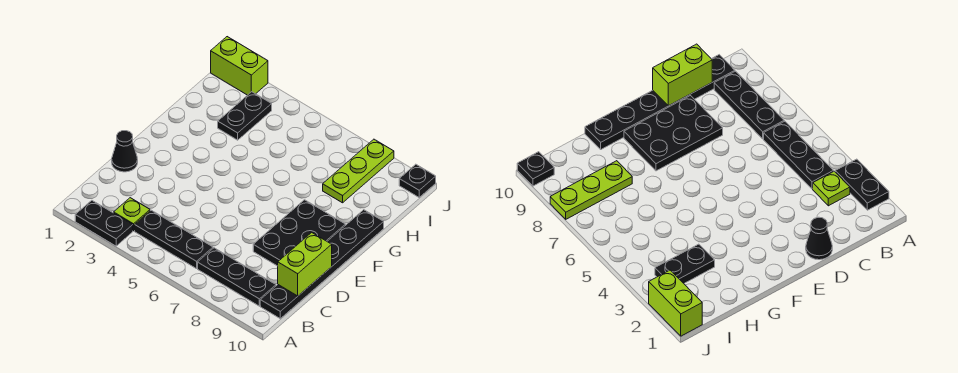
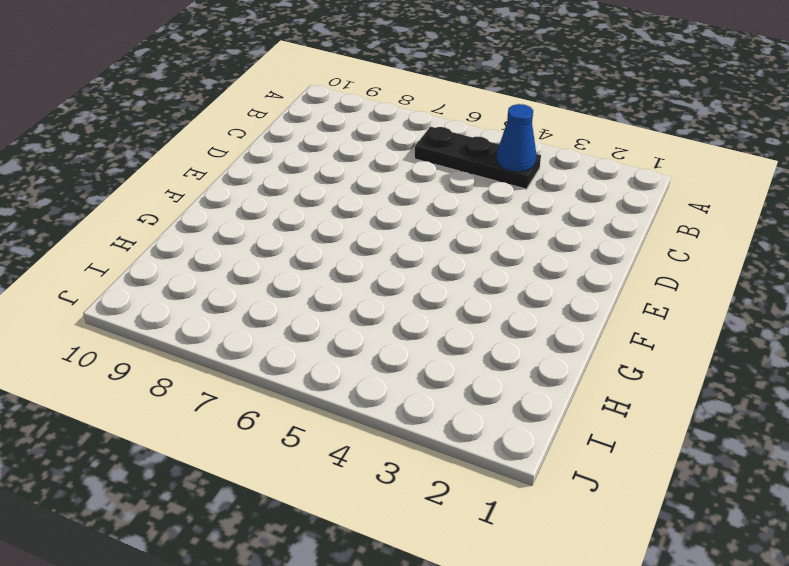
blue cone B4 level 2 -> none
none -> black plate A2:A3 level 1
none -> lime plate B3 level 1
none -> black plate B7:B9 level 1

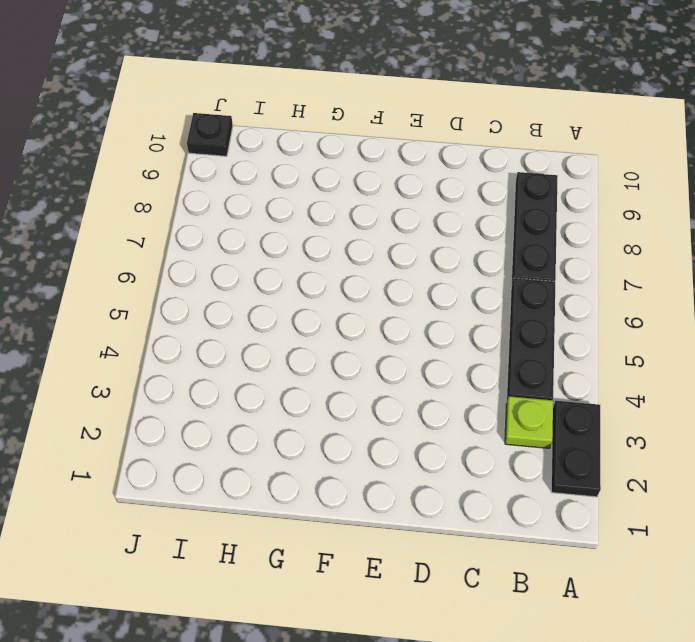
none -> black plate B10:G10 level 1
none -> black cone D1 level 1
none -> black plate D8:F9 level 1

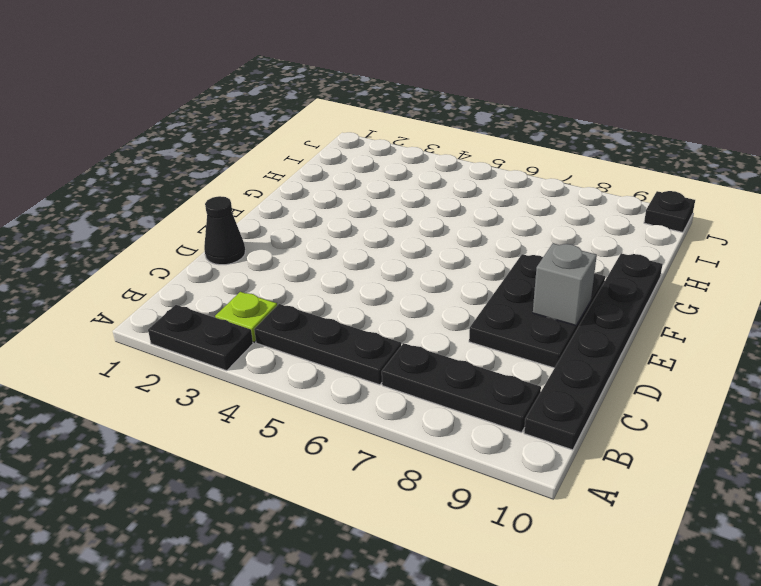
grey brick E9 level 2 -> none
none -> black plate H3:I3 level 1
none -> lime plate H8:J8 level 1
none -> lime brick J1:J2 level 1

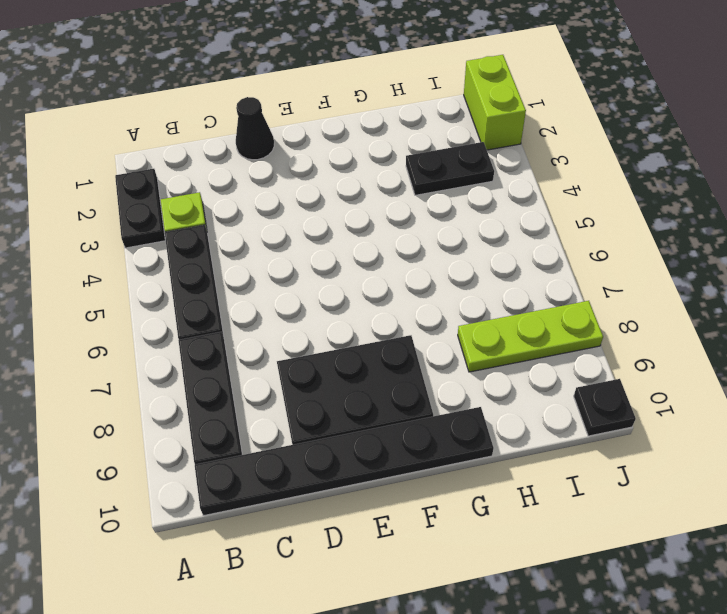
none -> lime brick C10:D10 level 2

